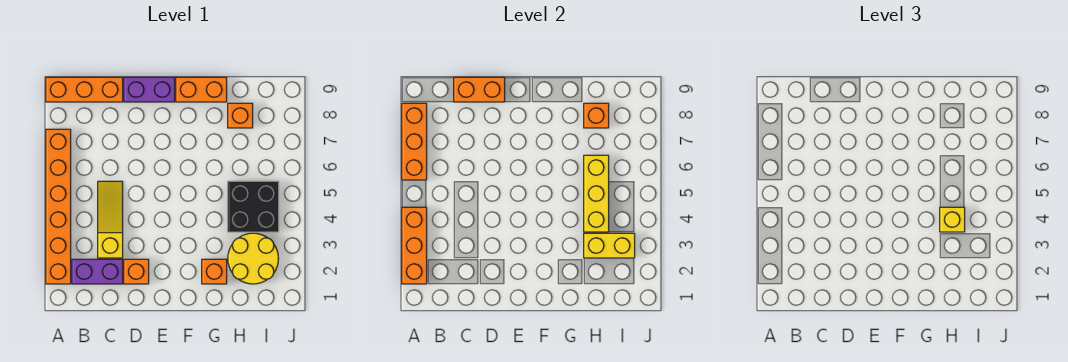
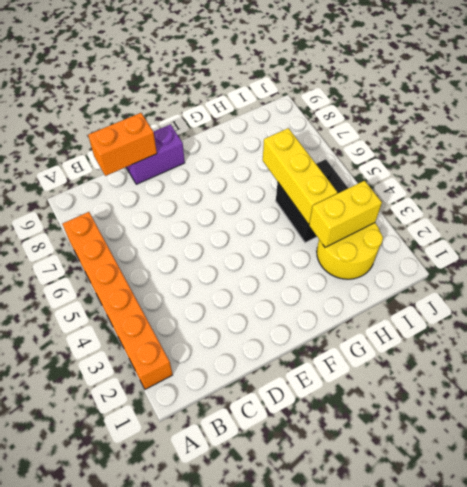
none -> orange brick A9:C9 level 1
none -> purple brick B2:C2 level 1
none -> yellow slope C3:C5 level 1 top 3

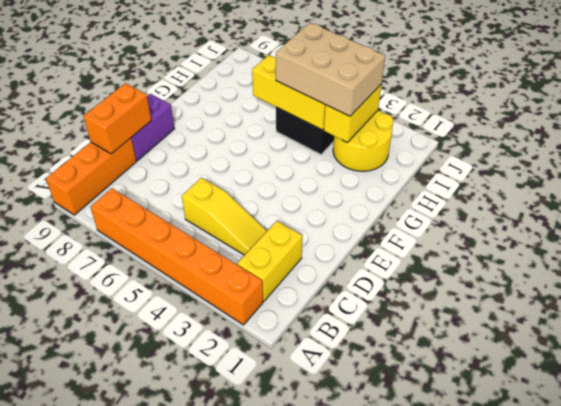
yellow brick B2:C2 level 1 -> purple brick B2:C2 level 1
yellow slope C3:C5 level 1 top 5 -> yellow slope C3:C5 level 1 top 3
tan brick H3:I5 level 3 -> yellow brick H4 level 3
none -> orange brick D2 level 1
none -> orange brick F9:G9 level 1
none -> orange brick G2 level 1

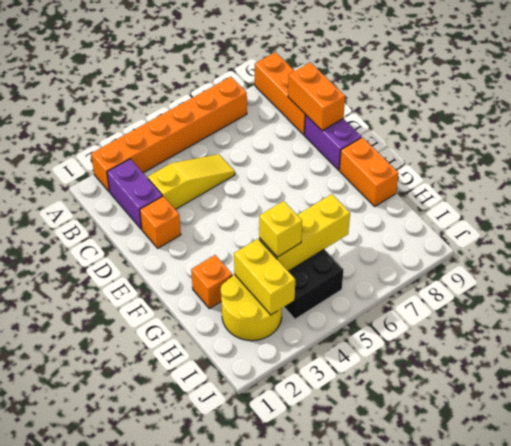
none -> orange brick H8 level 1
none -> orange brick A2:A4 level 2
none -> orange brick A6:A8 level 2

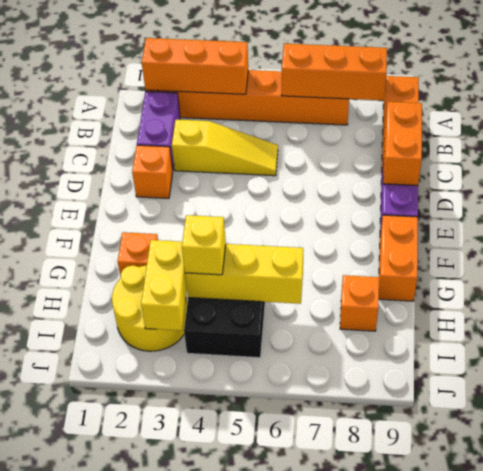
none -> orange brick H8 level 2

